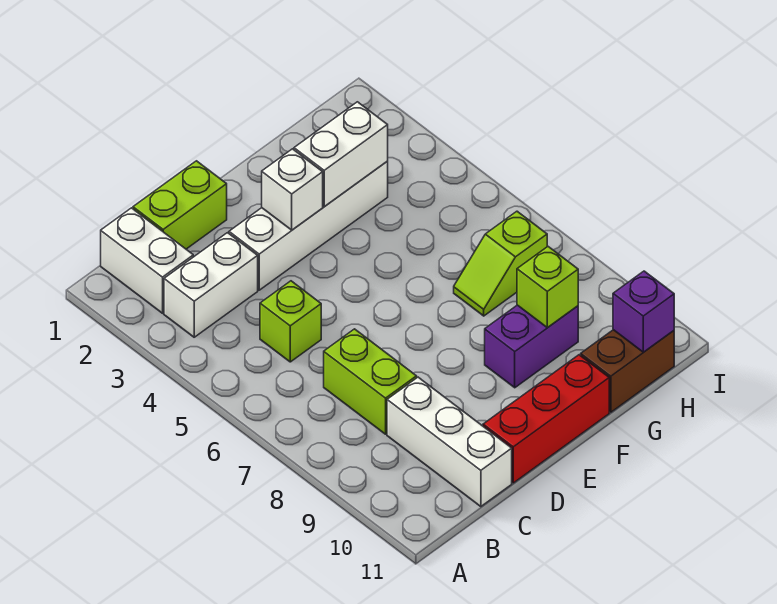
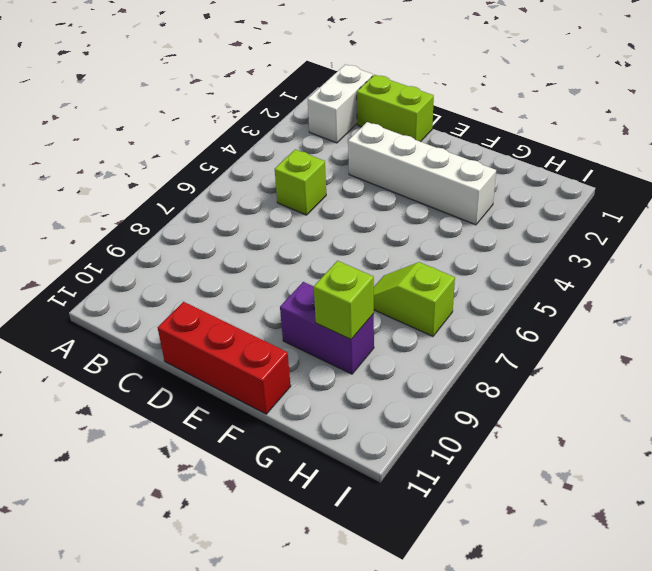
none -> white brick B3:C3 level 1
none -> lime brick C7:C8 level 1
none -> white brick C9:C11 level 1

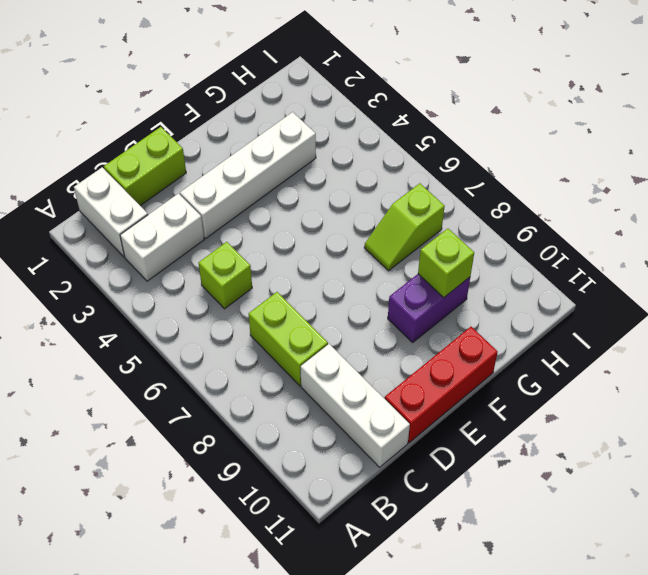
none -> brown brick G11:H11 level 1
none -> white brick E3 level 2
none -> white brick F3:G3 level 2

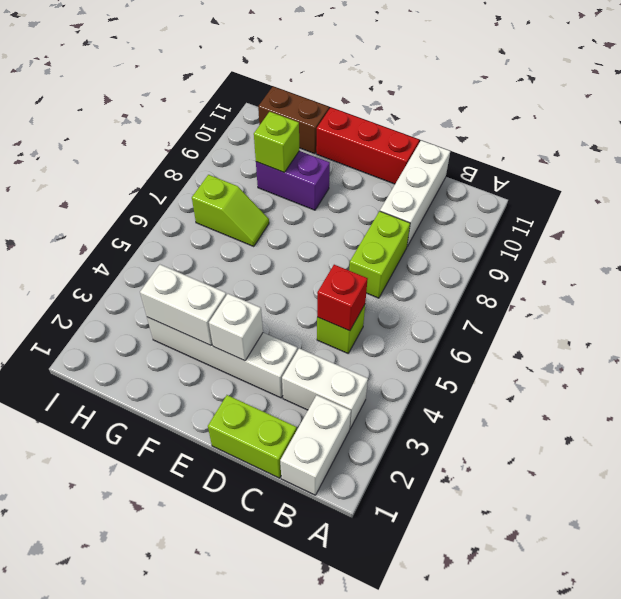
red brick C5 level 2 -> none
none -> purple brick H11 level 2

